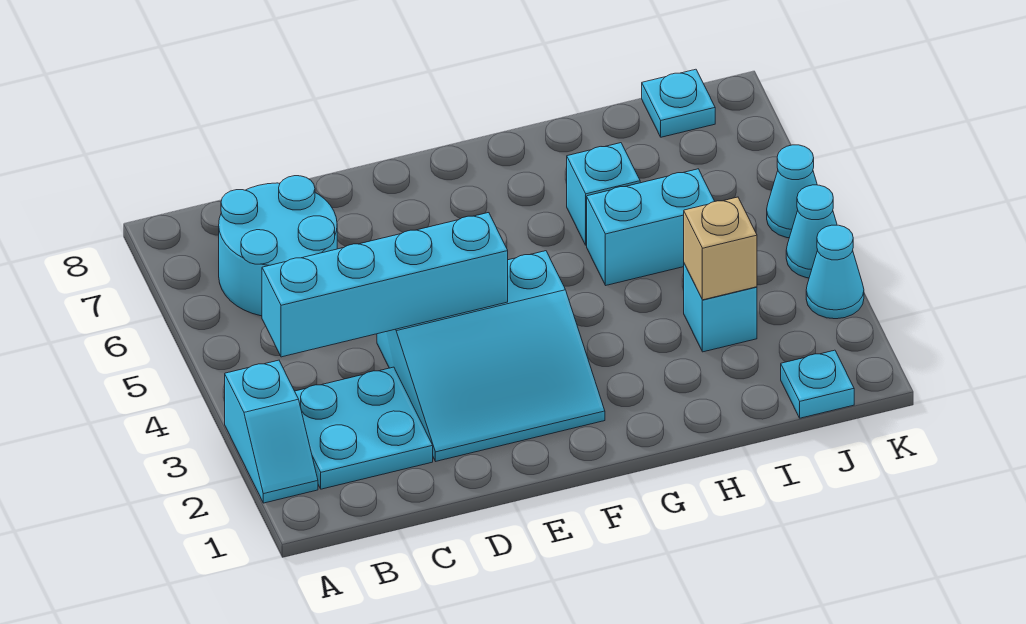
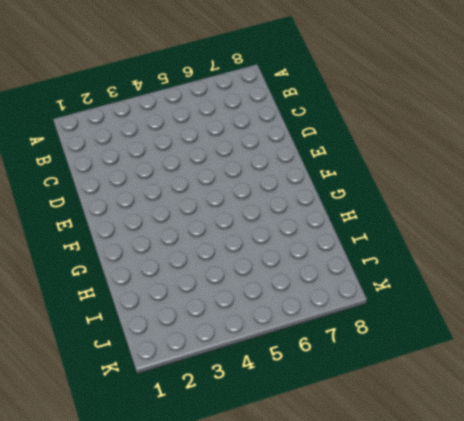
none -> cyan slope A2:A3 level 1 top 3
none -> cyan plate B2:C3 level 1
none -> cyan round brick B6:C7 level 1

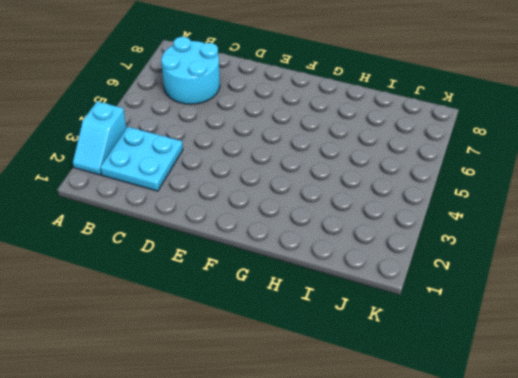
none -> cyan slope D2:F4 level 1 top 4
none -> cyan brick H5:I5 level 1
none -> cyan brick H6 level 1

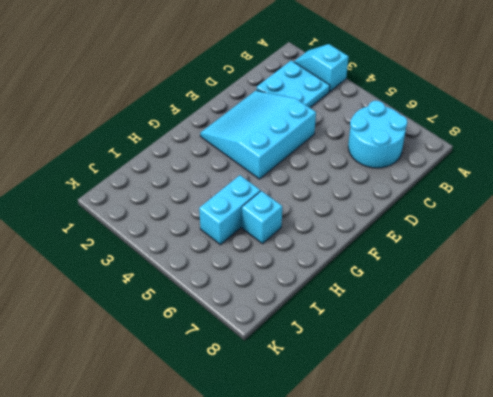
none -> cyan brick I3 level 1
none -> cyan plate J1 level 1
none -> cyan plate J8 level 1

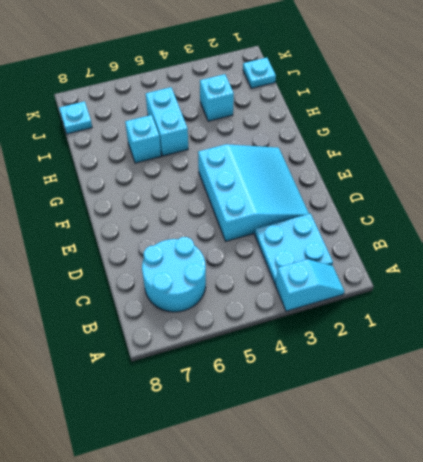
none -> cyan cone K3 level 1
none -> cyan cone K4 level 1
none -> cyan cone K5 level 1

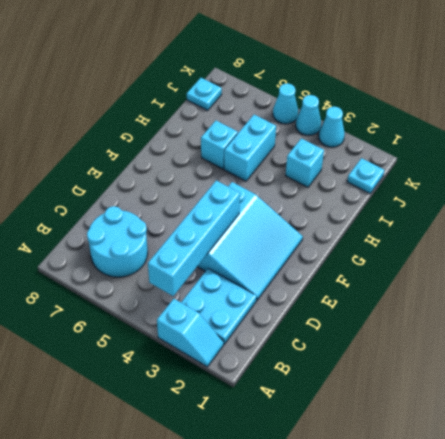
none -> tan brick I3 level 2

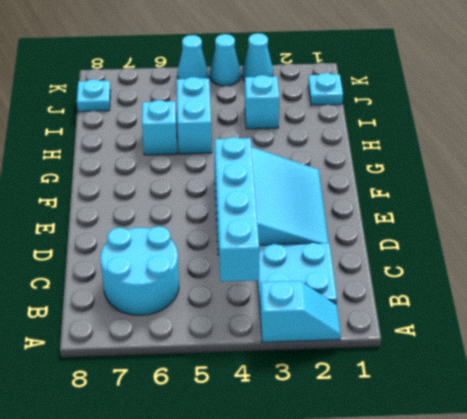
none -> tan brick I3 level 2

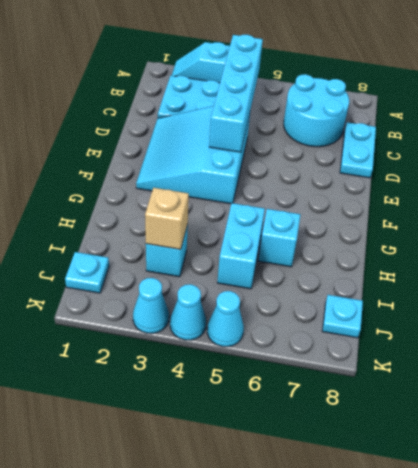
cyan plate C8:D8 level 1 -> none

